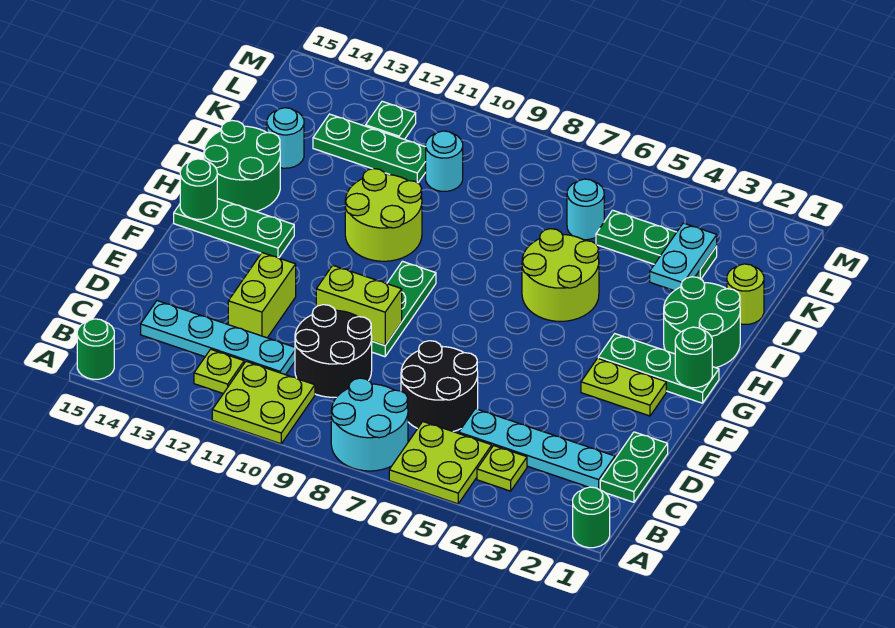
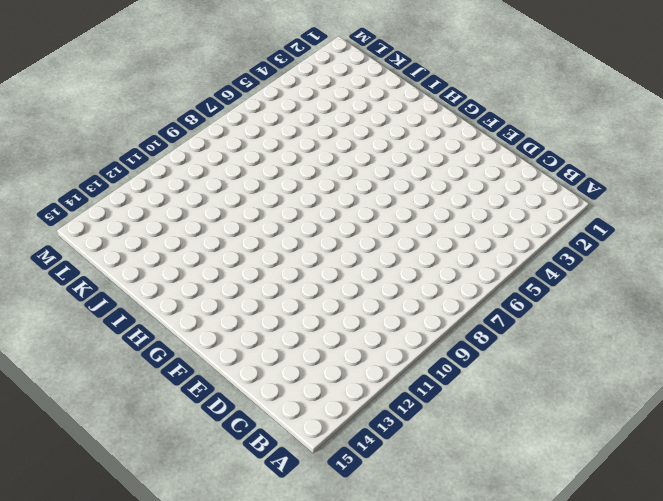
none -> green round brick A1 level 1
none -> lime plate A5:B6 level 1
none -> cyan round brick A7:B8 level 1
none -> lime plate A10:B11 level 1

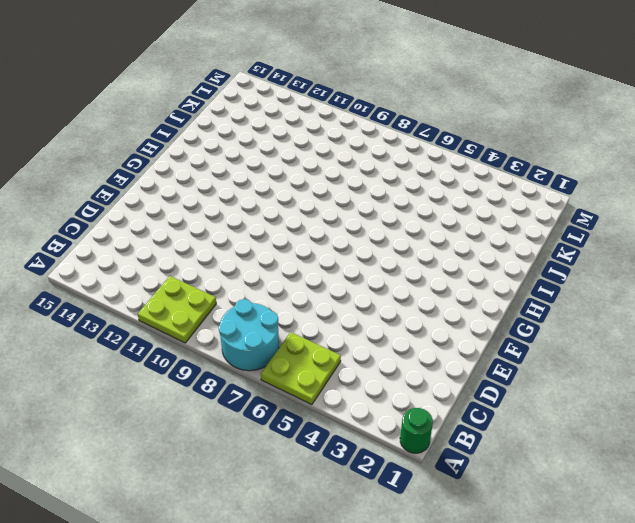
none -> green round brick A15 level 1
none -> lime plate B4 level 1
none -> lime plate B12 level 1
none -> green plate C1:D1 level 1

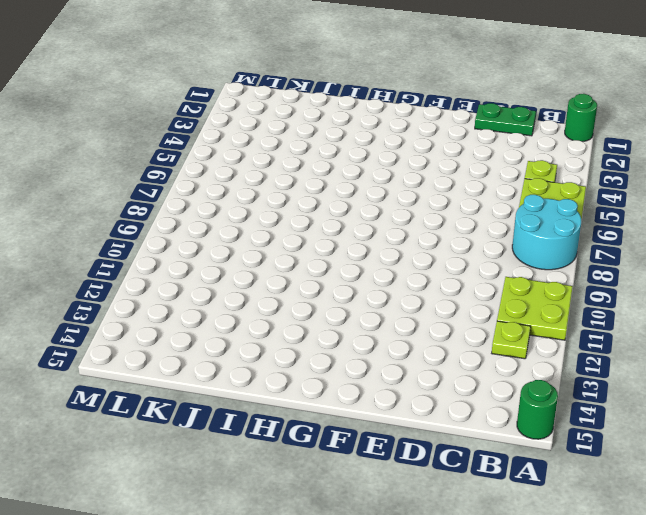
none -> cyan plate C2:C5 level 1
none -> black round brick C6:D7 level 1
none -> black round brick C9:D10 level 1
none -> cyan plate C11:C14 level 1

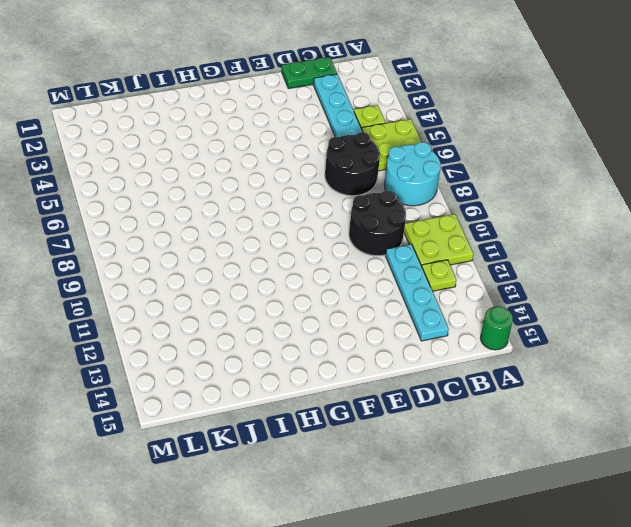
none -> green round brick A1 level 1
none -> lime brick D12:E12 level 1
none -> green plate E9:G9 level 1
none -> lime plate F2:F3 level 1

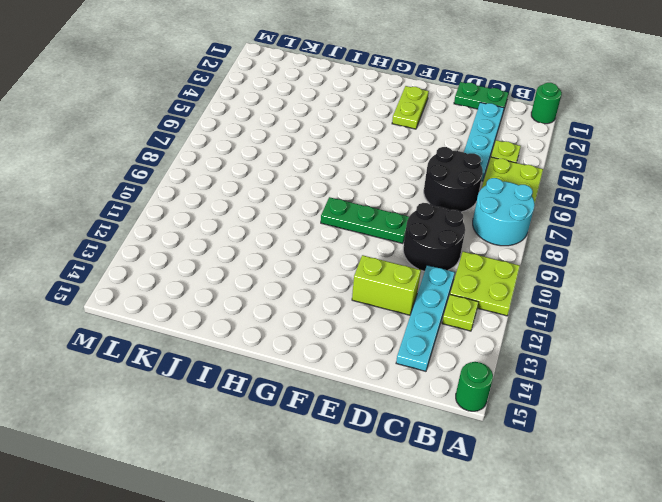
none -> green plate G1:G3 level 1
none -> green plate G13:G15 level 1
none -> green round brick H1:I2 level 1
none -> lime round brick H5:I6 level 1

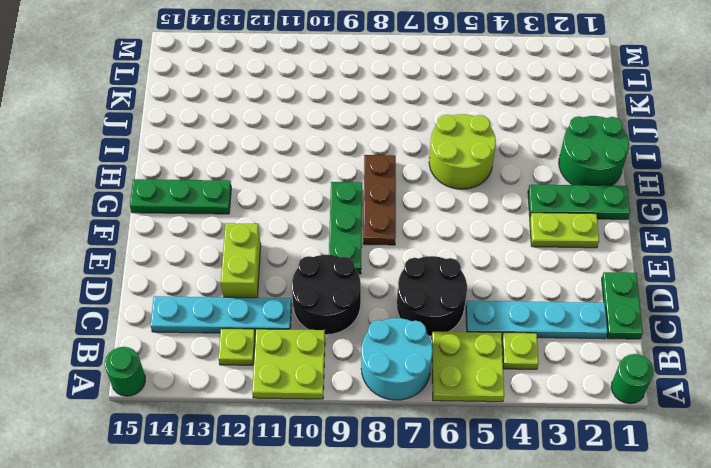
brown plate F8:H8 level 1 -> none
none -> lime round brick H10:I11 level 1
none -> green round brick H14:I15 level 1
none -> lime round brick J1 level 1
none -> cyan round brick J14 level 1

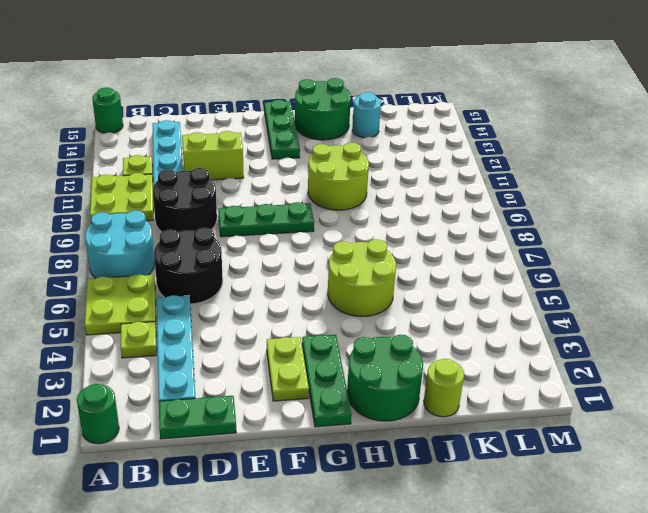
none -> green plate K3:K5 level 1
none -> cyan round brick K6 level 1
none -> cyan round brick K10 level 1
none -> green plate K11:K13 level 1

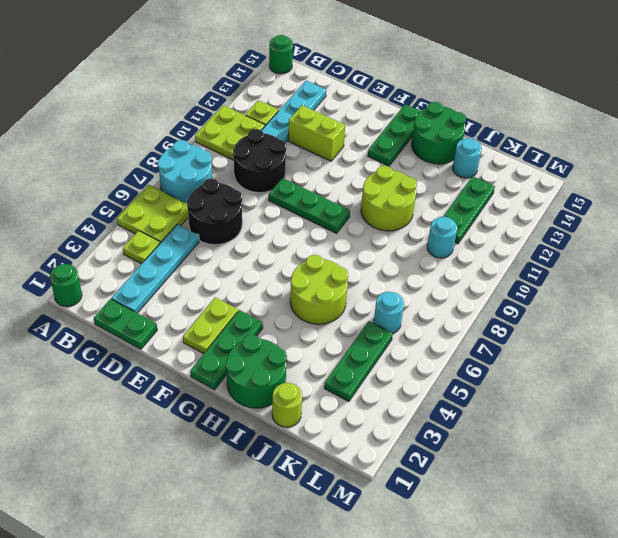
none -> green plate L12 level 1
none -> lime brick E9:E10 level 2
none -> green round brick G1 level 2
none -> green round brick G15 level 2

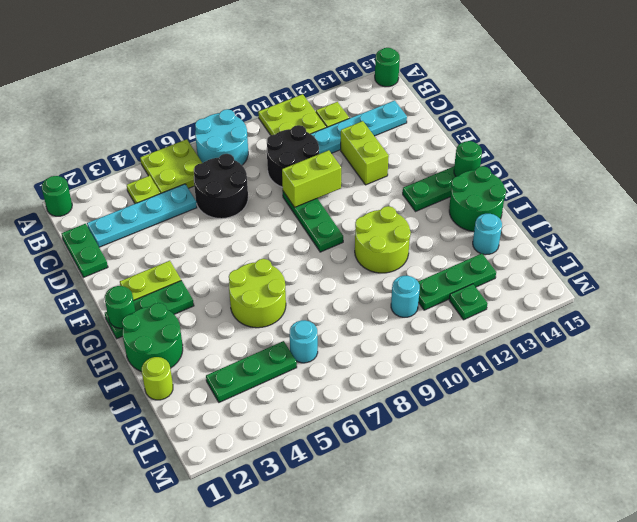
none -> cyan plate J3:K3 level 2

